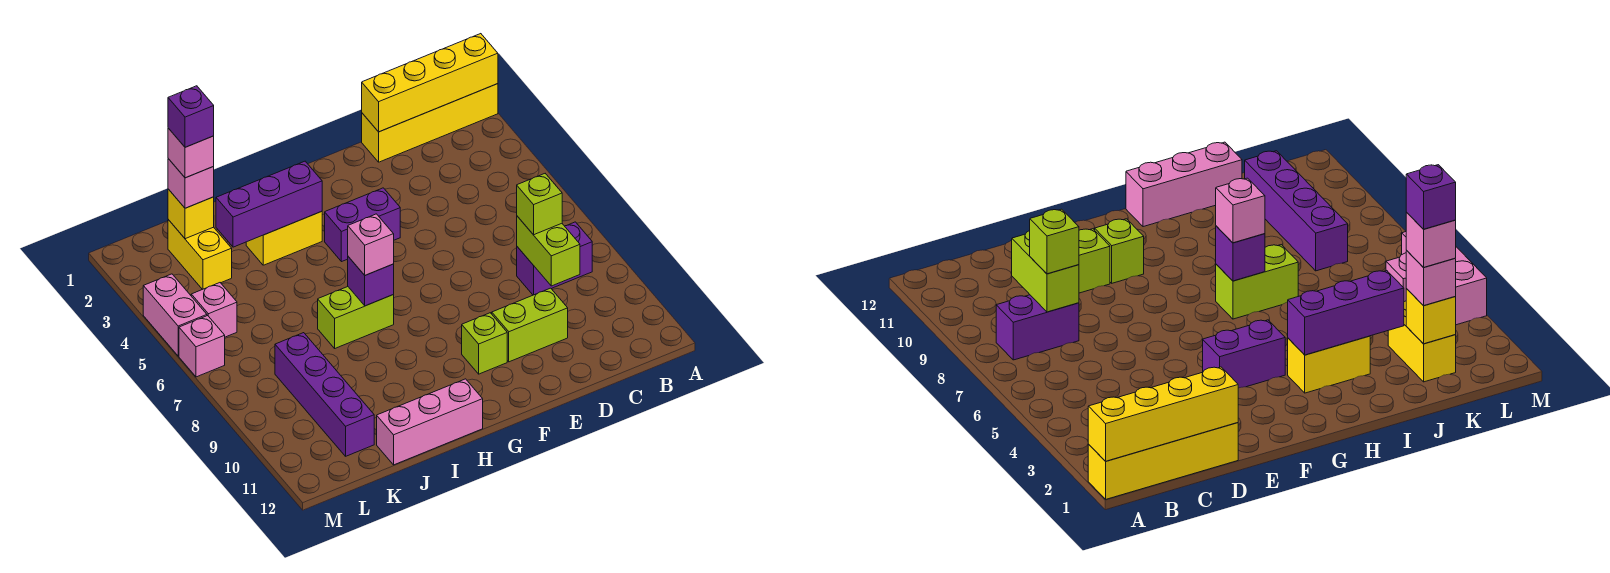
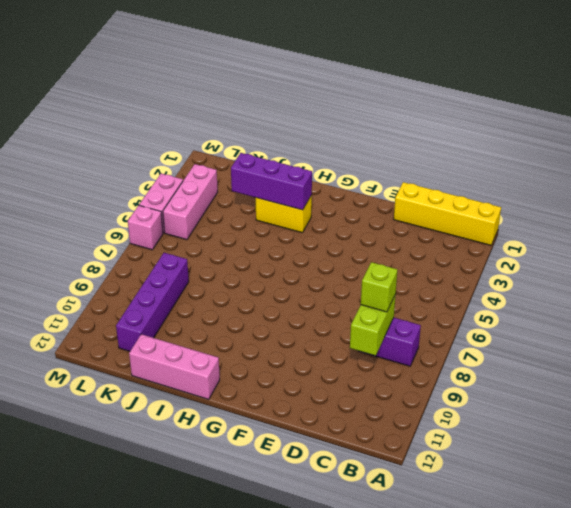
pink brick L3:L5 level 1 -> pink brick L5 level 1
none -> lime brick D10:E10 level 1
none -> purple brick F4:G4 level 1
none -> lime brick F10 level 1

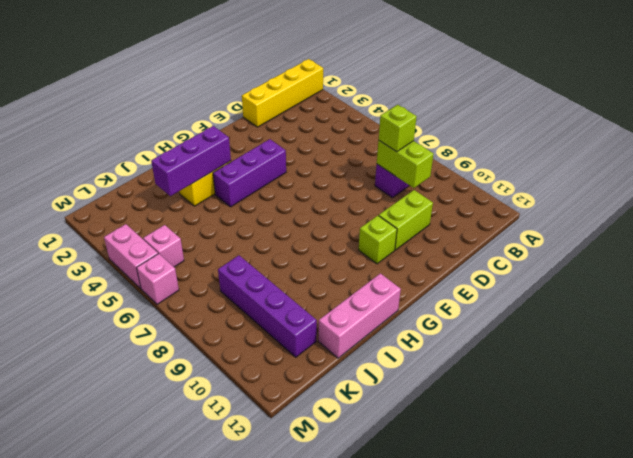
purple brick F4:H4 level 1 -> purple brick F4:G4 level 1
none -> lime brick H7:I7 level 1
none -> yellow brick K2:K3 level 1
none -> yellow brick A1:D1 level 2

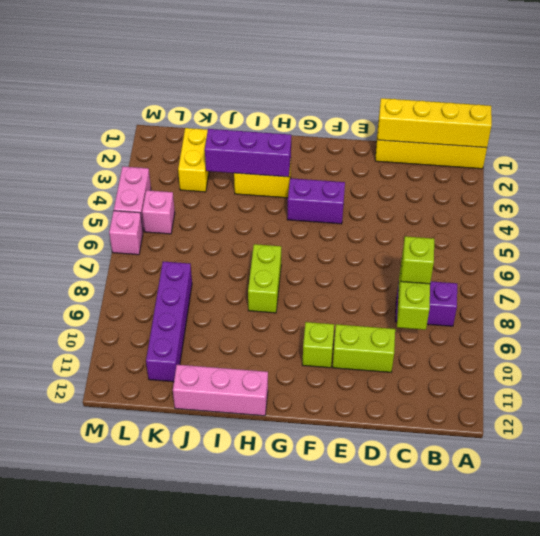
lime brick H7:H8 level 1 -> lime brick H7:I7 level 1
none -> purple brick H7 level 2
none -> yellow brick K2 level 2
none -> pink brick H7 level 3

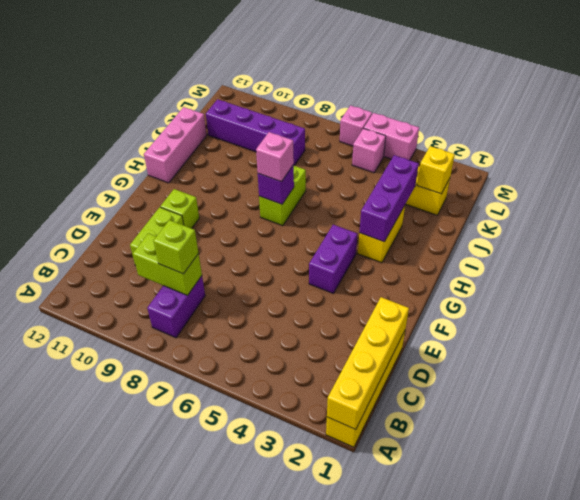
none -> pink brick K2 level 3
none -> pink brick K2 level 4
none -> purple brick K2 level 5

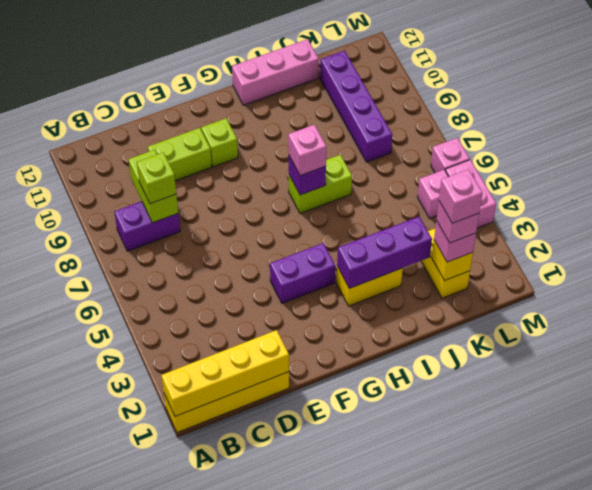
pink brick K2 level 5 -> purple brick K2 level 5

